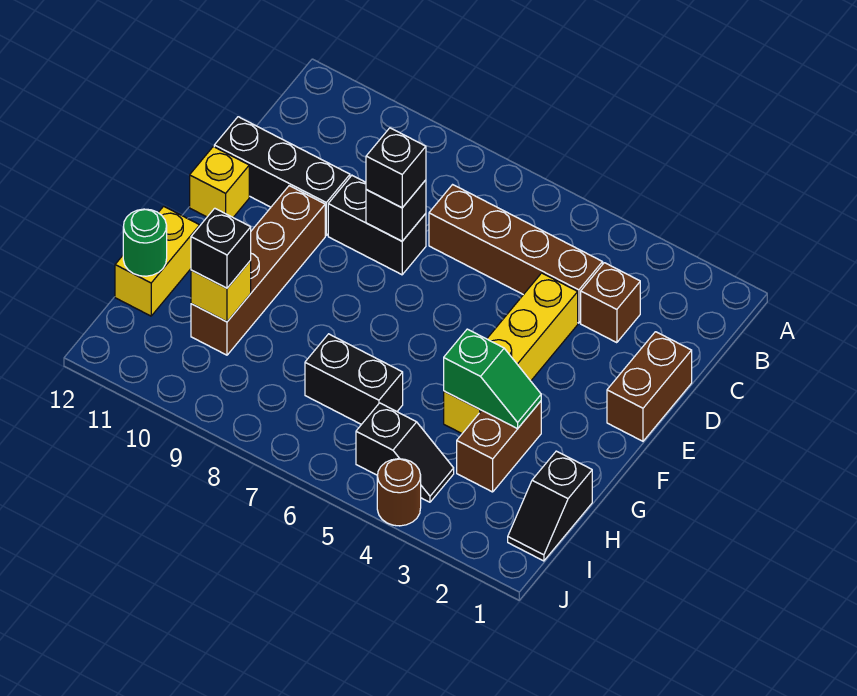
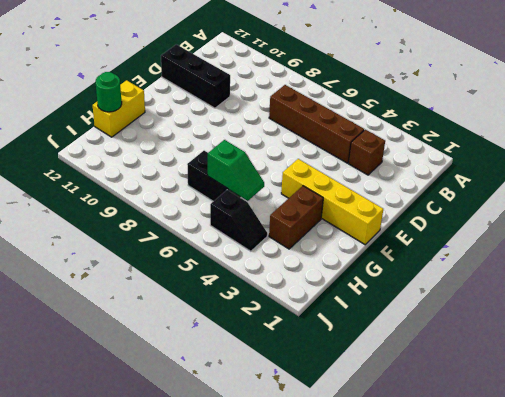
yellow brick F1:F4 level 1 -> yellow brick D4:G4 level 1
green slope H5:H6 level 2 top 6 -> green slope G3:G4 level 2 top 4
none -> brown brick D1:E1 level 1
none -> black brick D8:D9 level 1
none -> brown brick E10:H10 level 1

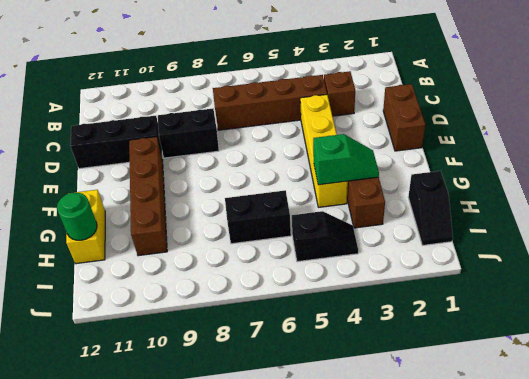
none -> yellow brick E12 level 1
none -> brown round brick J4 level 1
none -> black brick D8 level 2

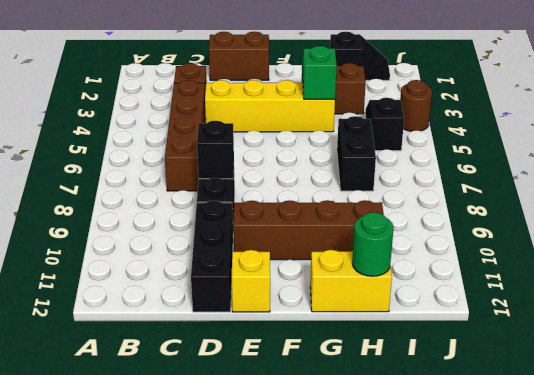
none -> yellow brick H10 level 2
none -> black brick D8 level 3
none -> black brick H10 level 3

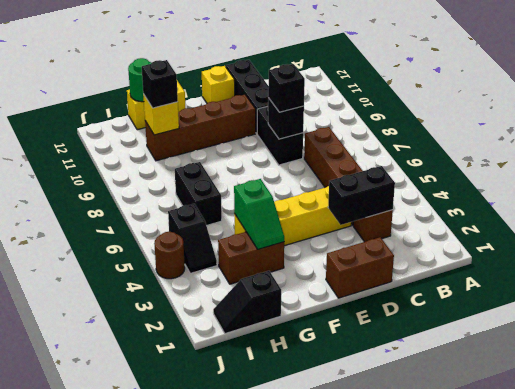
black brick C3:D3 level 2 -> none

